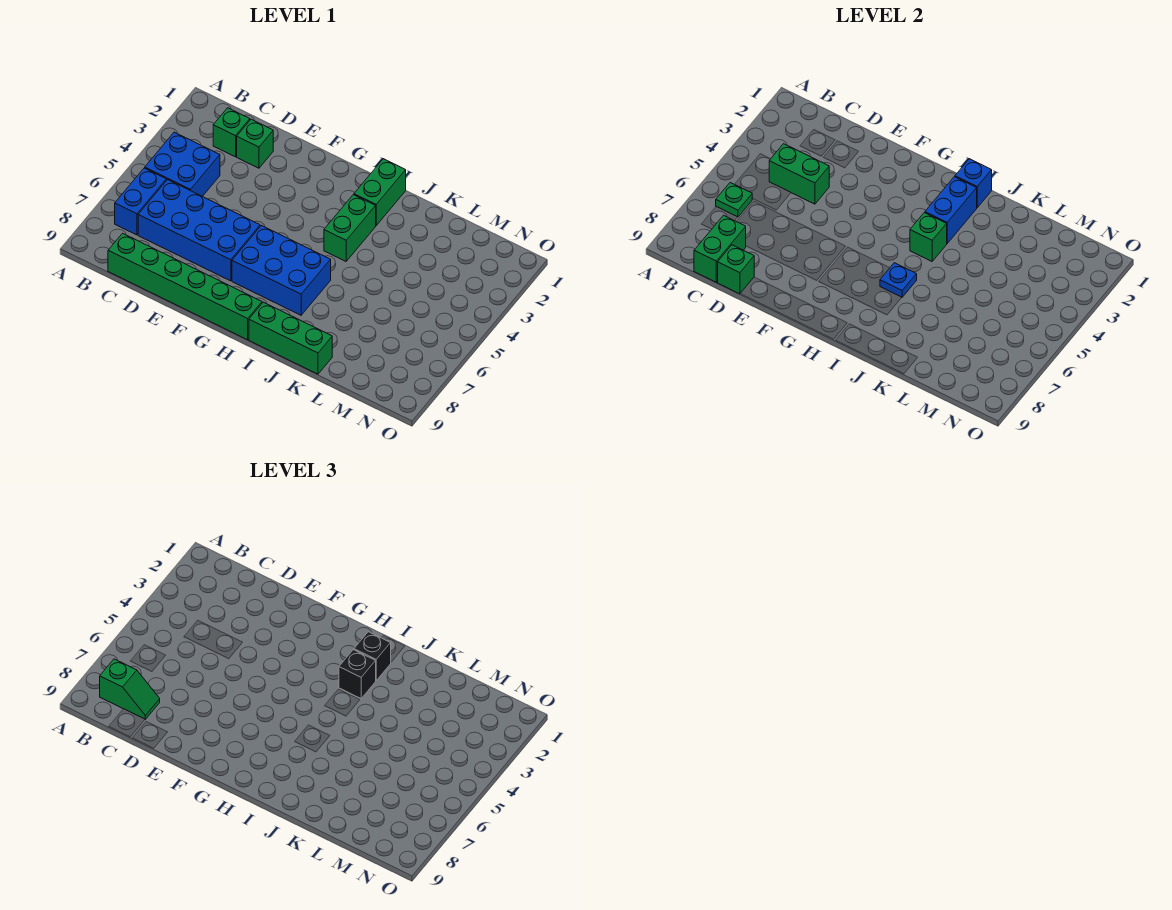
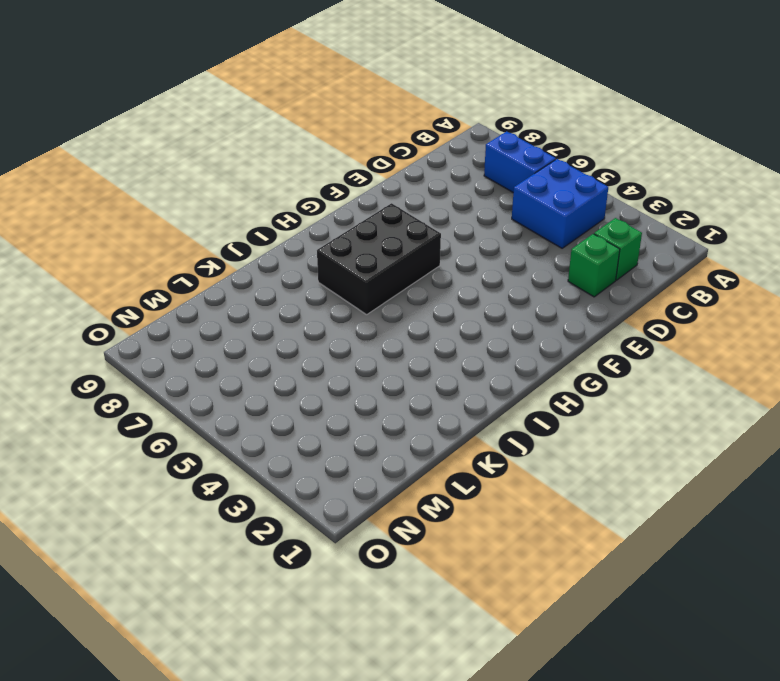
black brick G6:I7 level 1 -> blue brick G6:I7 level 1
none -> blue brick C6:F7 level 1
none -> green brick C9:H9 level 1
none -> green brick I1:I2 level 1

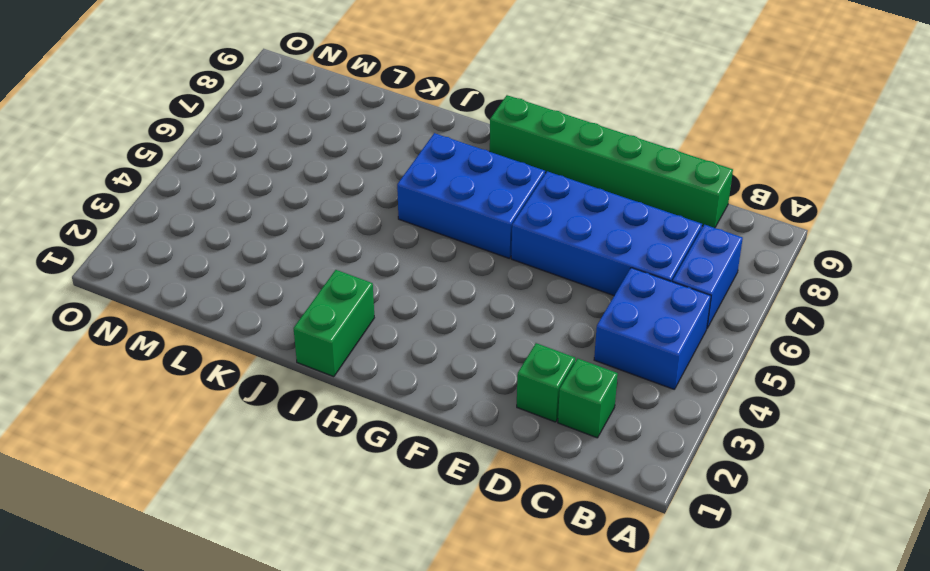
none -> green brick I3:I4 level 1
none -> green brick I9:K9 level 1
none -> green plate B6 level 2

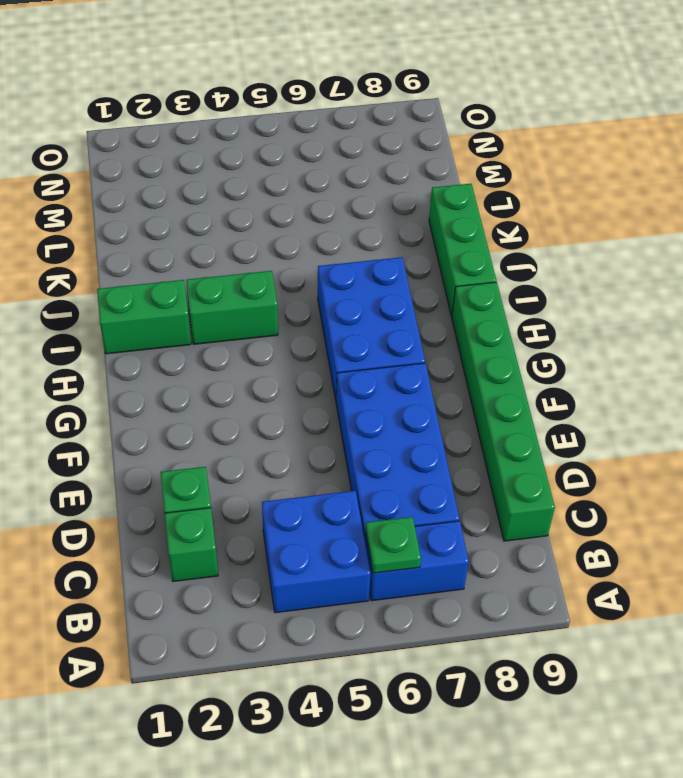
none -> green brick C4:D4 level 2
none -> green brick C8:C9 level 2
none -> green brick D9 level 2

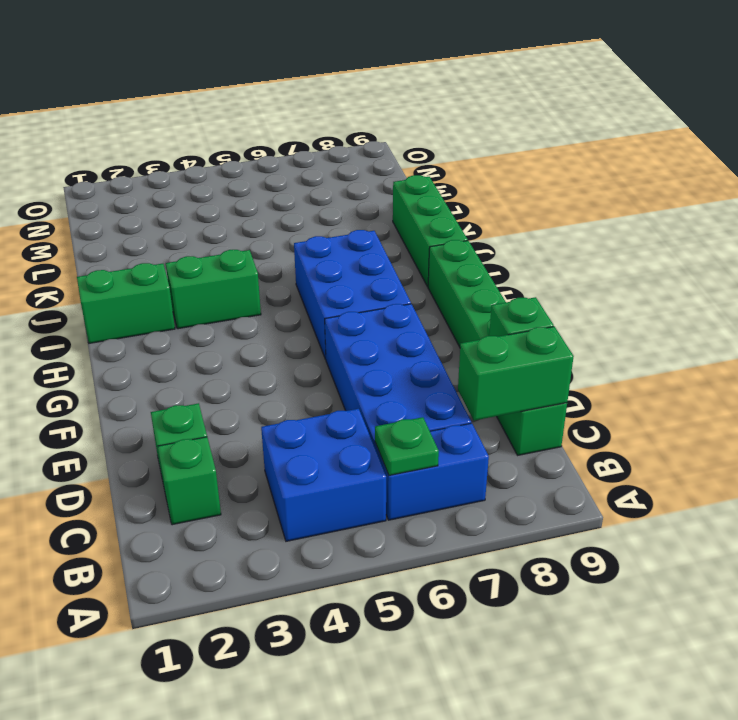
none -> green brick C4:D4 level 2
none -> blue brick I1 level 2
none -> blue brick I2:I3 level 2

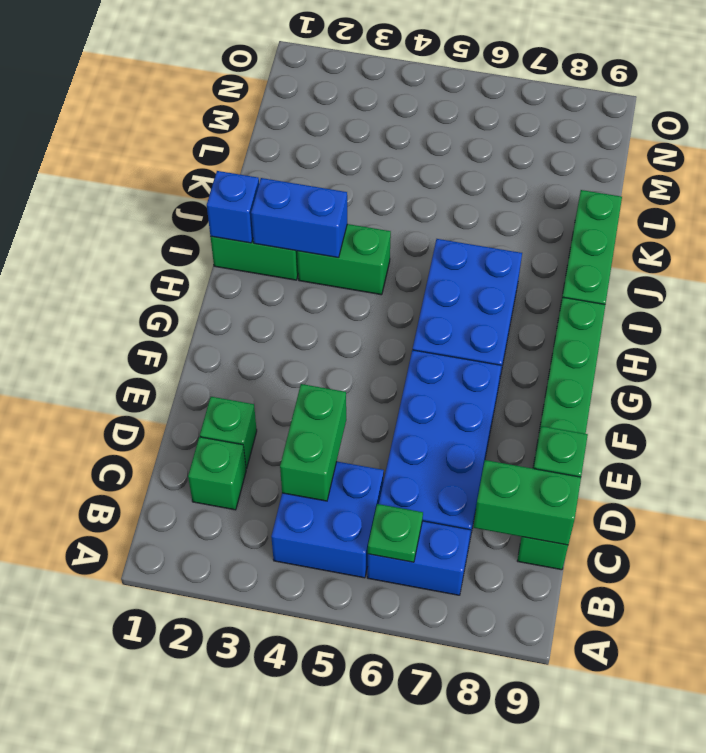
none -> green brick I4 level 2
none -> blue plate I6 level 2
none -> green slope B8:C8 level 3 top B

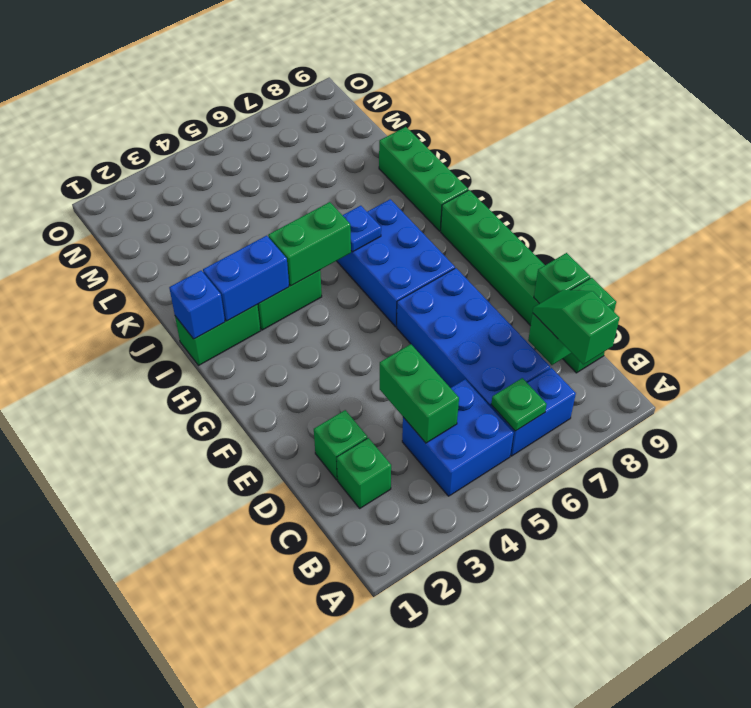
green brick I4:I5 level 2 -> green brick I4 level 2
none -> black brick I2 level 3
none -> black brick I3 level 3

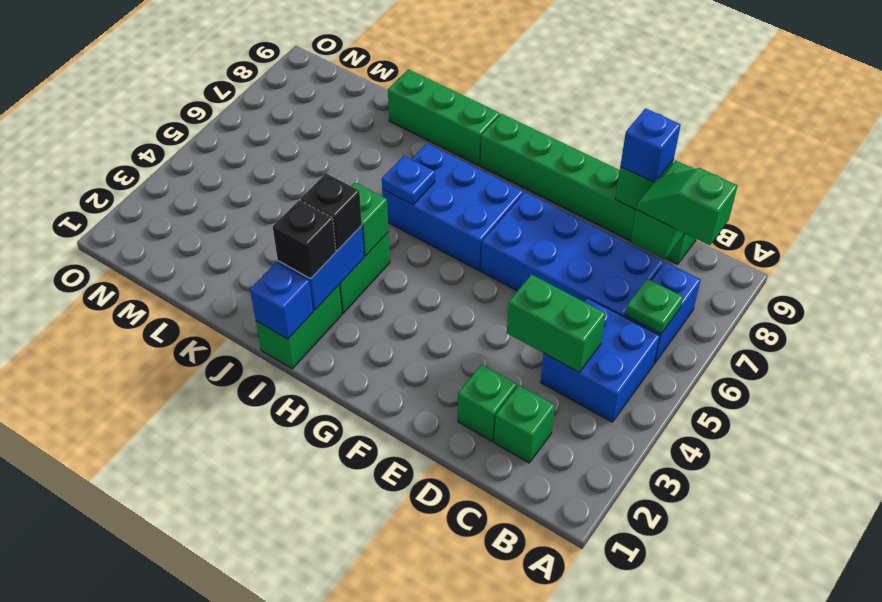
blue brick D9 level 3 -> none

